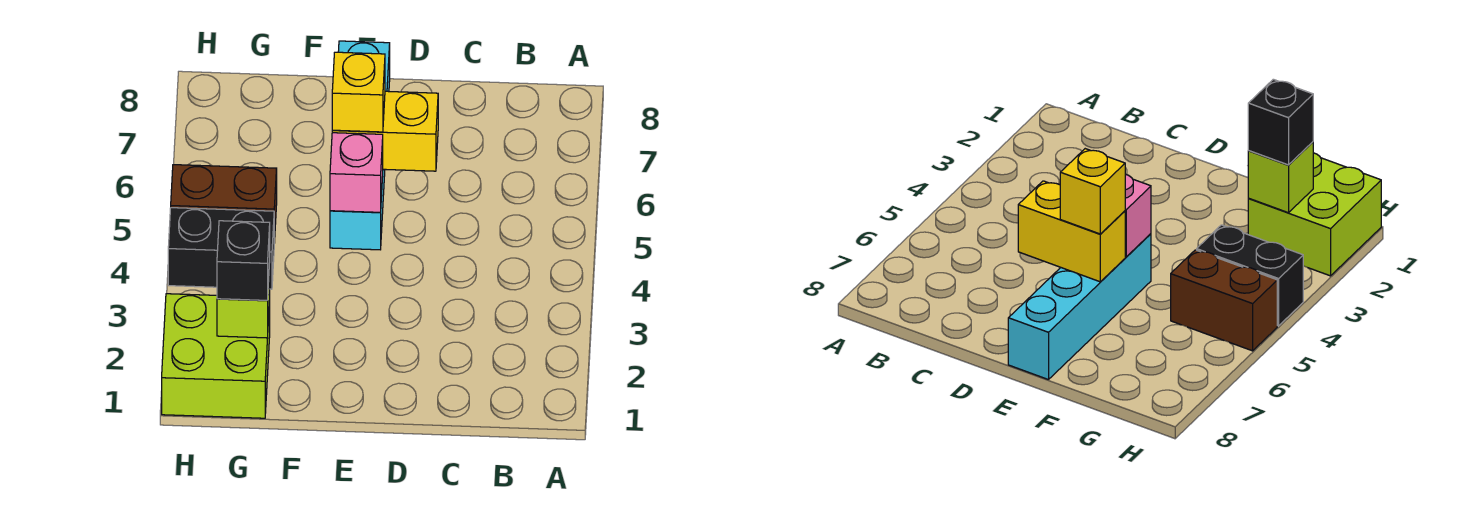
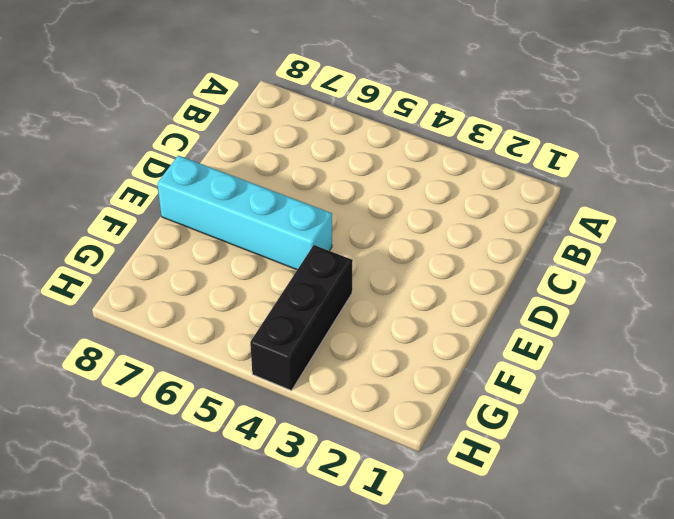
black brick F4:H4 level 1 -> black brick G4:H4 level 1
none -> lime brick G1:H2 level 1
none -> brown brick G5:H5 level 1

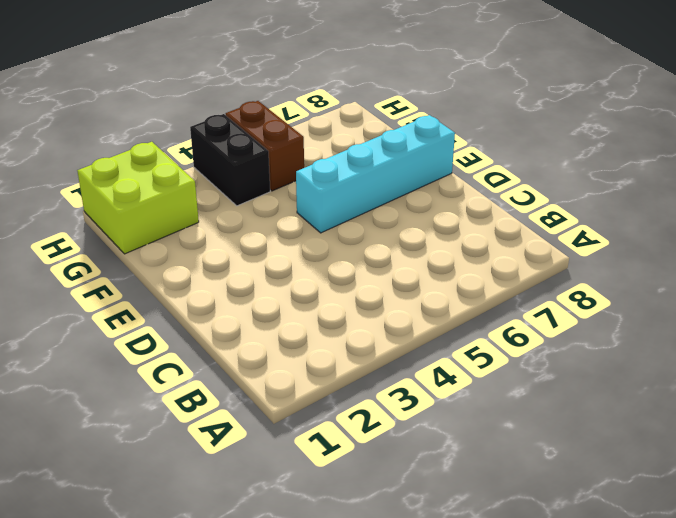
none -> yellow brick D6:E6 level 2
none -> pink brick E5 level 2

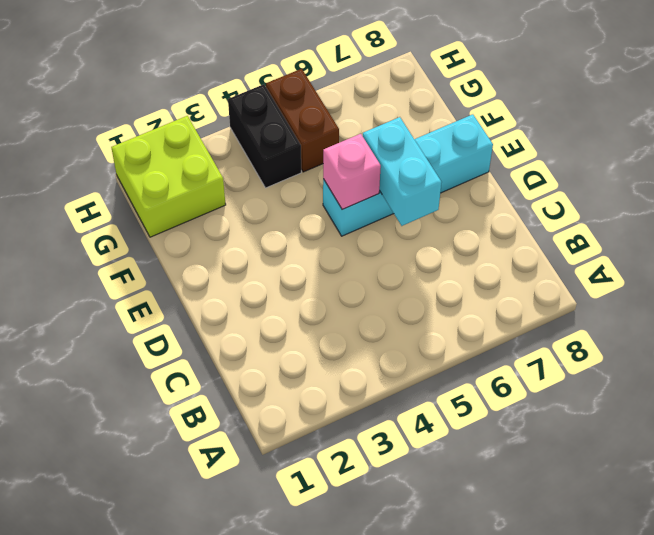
cyan brick D6:E6 level 2 -> yellow brick D6:E6 level 2
none -> lime brick G2 level 2
none -> yellow brick E6 level 3

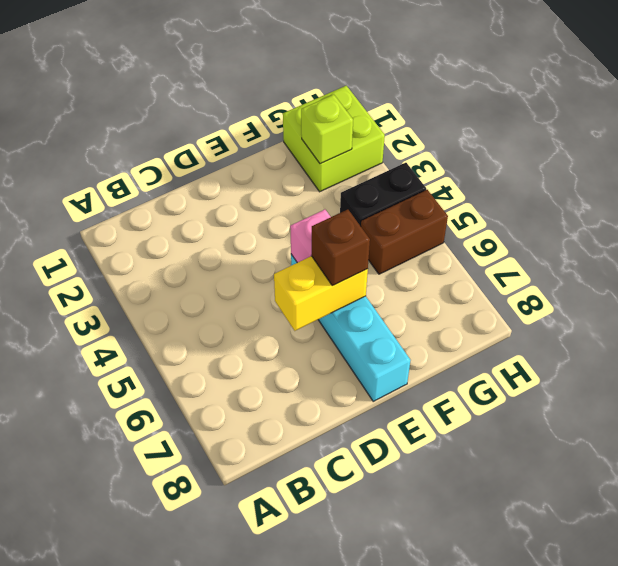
brown brick E6 level 3 -> yellow brick E6 level 3
none -> black brick G2 level 3

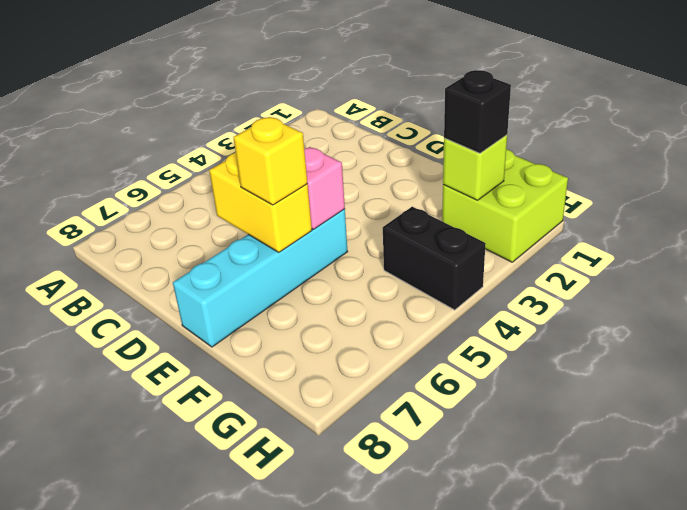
none -> brown brick G5:H5 level 1

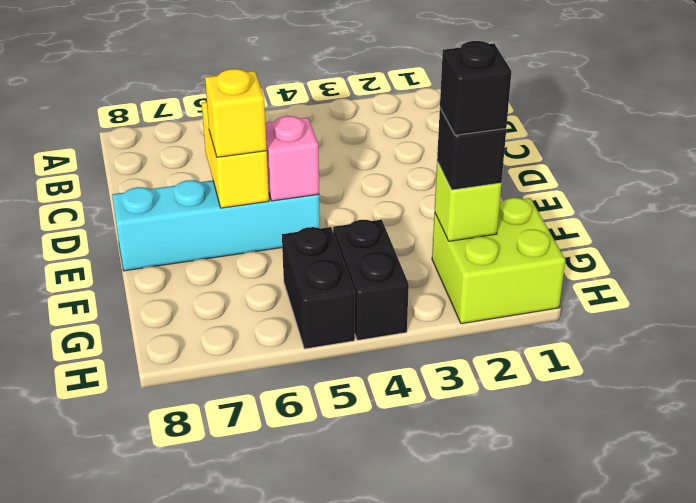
black brick G2 level 4 -> none
black brick G5:H5 level 1 -> brown brick G5:H5 level 1

